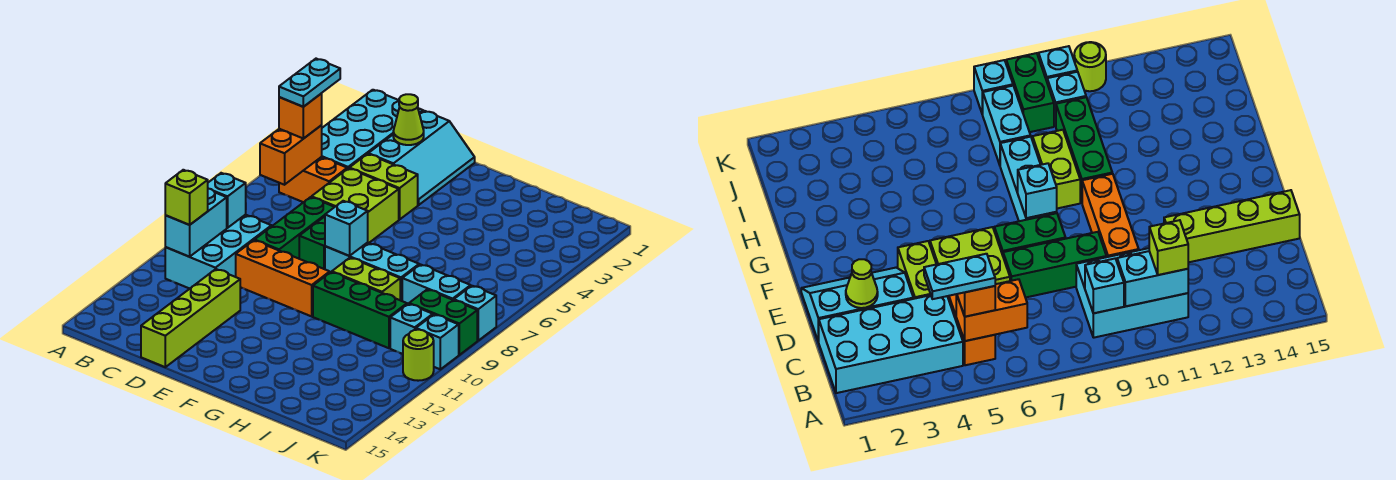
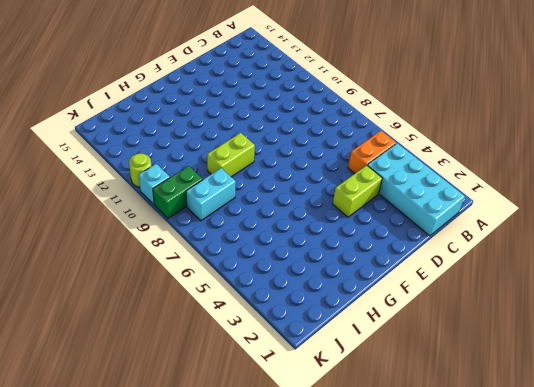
none -> cyan brick B9:C11 level 1
none -> cyan slope D1:E3 level 1 top D
none -> lime brick D5:E6 level 1

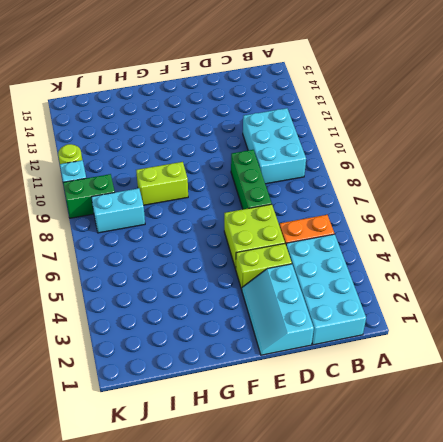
none -> orange brick D10:F10 level 1
none -> lime brick D12:D15 level 1
none -> green brick E7:E8 level 1

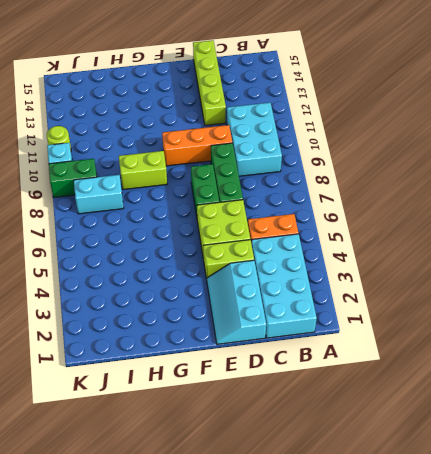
none -> cyan brick F8:H8 level 1
none -> green brick G10:I10 level 1
none -> cyan brick J10 level 1

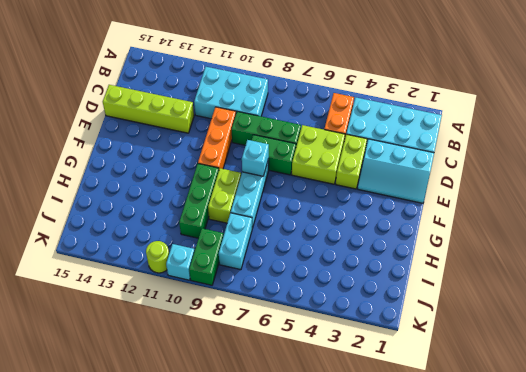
none -> cyan brick J10 level 1
none -> cyan brick K8 level 1
none -> orange brick B5:B6 level 2

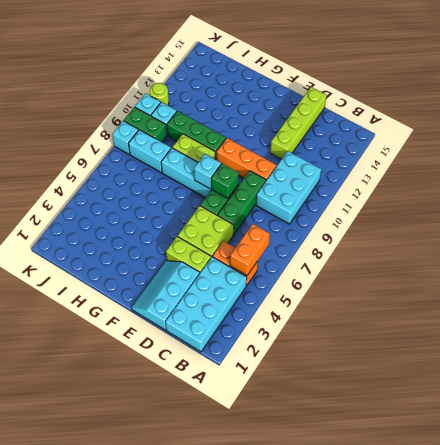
green brick E8 level 2 -> none
none -> cyan brick B9 level 2
none -> cyan brick B10:B11 level 2
none -> lime cone D2 level 2

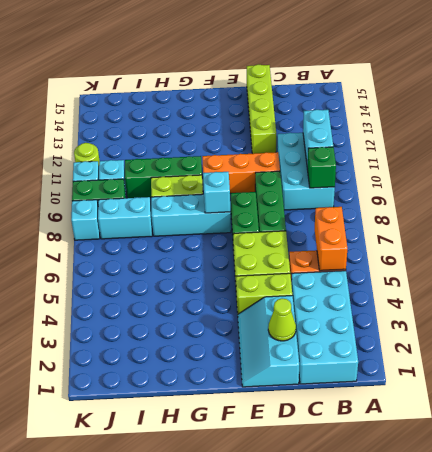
green brick B9 level 2 -> cyan brick B9 level 2
none -> orange brick B5 level 3
none -> lime brick B11 level 3
none -> cyan plate B4:B5 level 4

